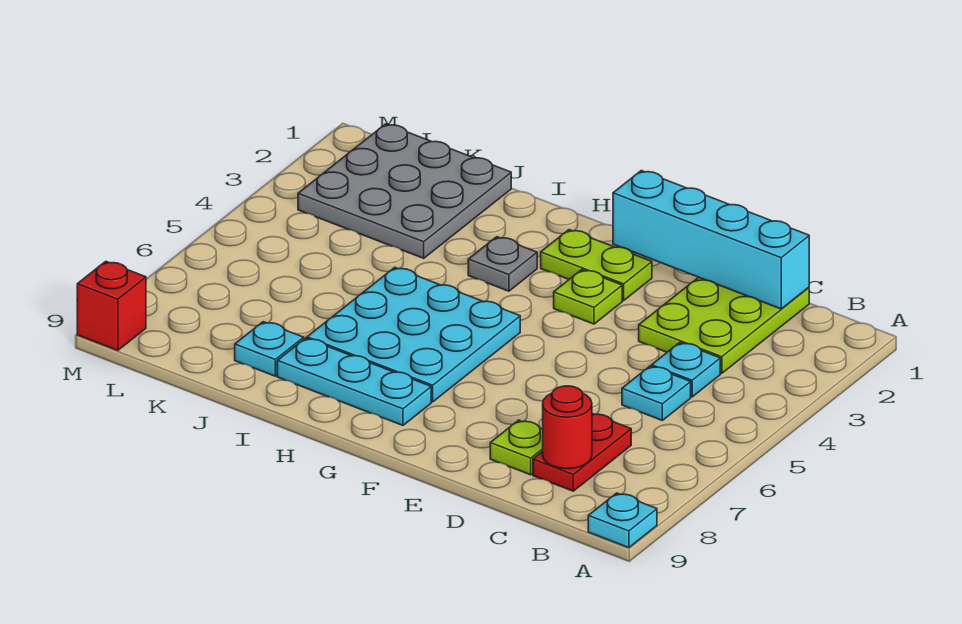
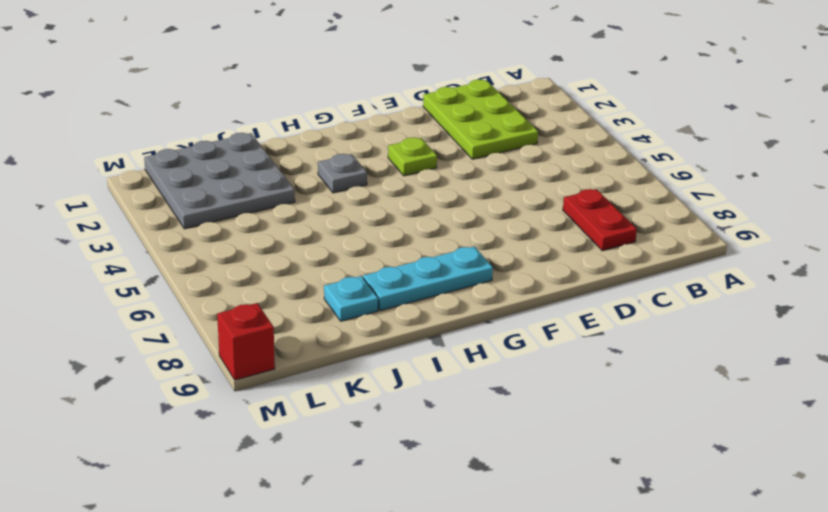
none -> cyan plate A9 level 1
none -> cyan plate C4 level 1
none -> cyan plate C5 level 1

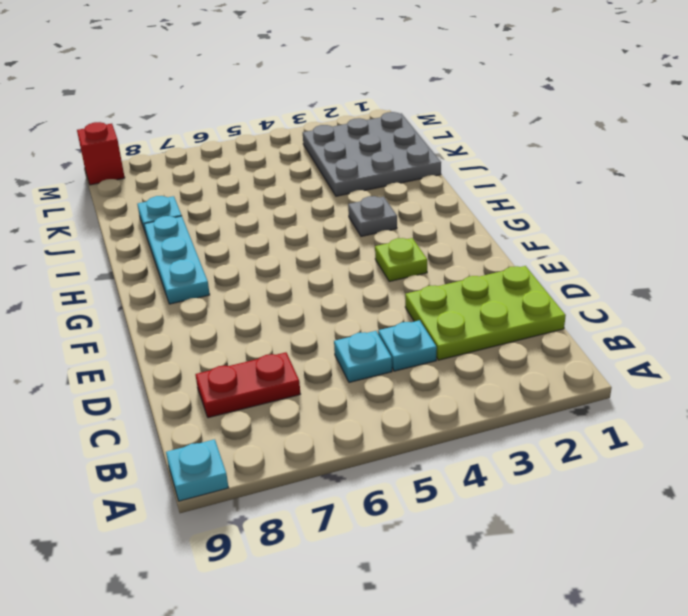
none -> lime plate D8 level 1
none -> lime plate F2:G2 level 1
none -> cyan plate G5:I7 level 1

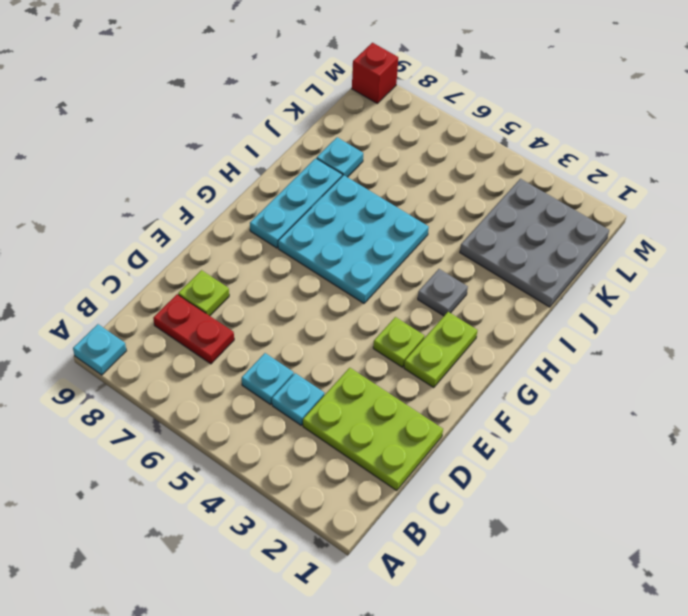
none -> cyan brick C1:F1 level 2
none -> red round brick C8 level 2

